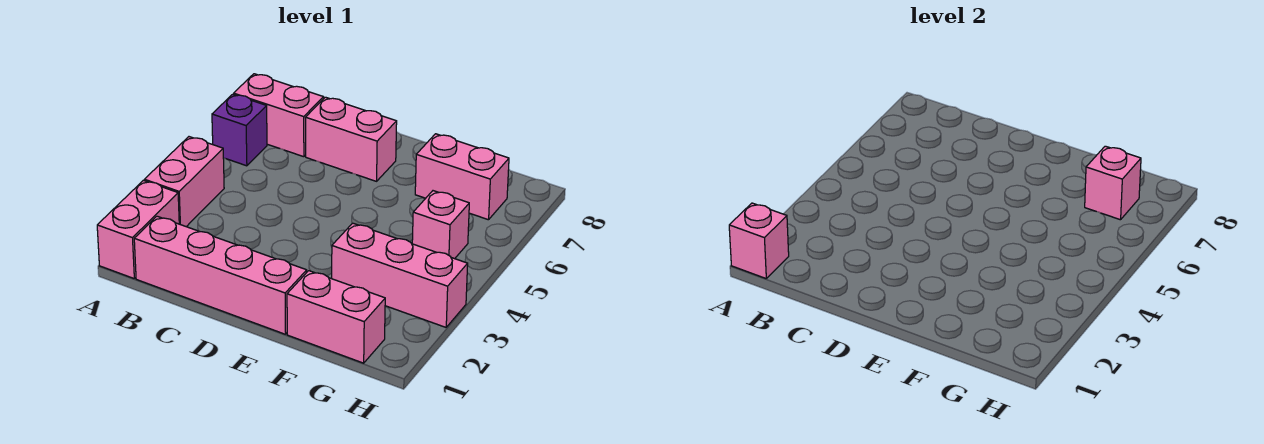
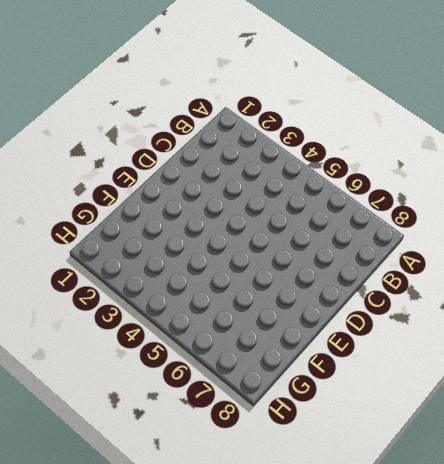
none -> pink brick A1:A2 level 1
none -> pink brick A3:A4 level 1
none -> purple brick A6 level 1

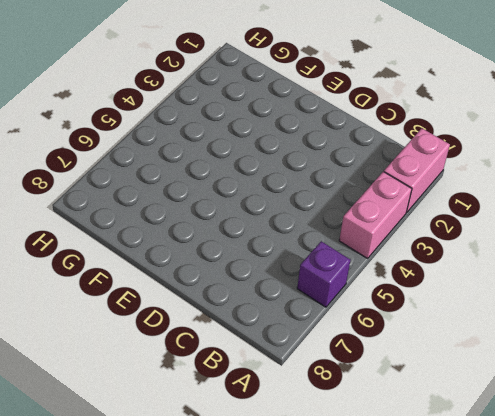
none -> pink brick A7:B7 level 1
none -> pink brick B1:E1 level 1
none -> pink brick C7:D7 level 1

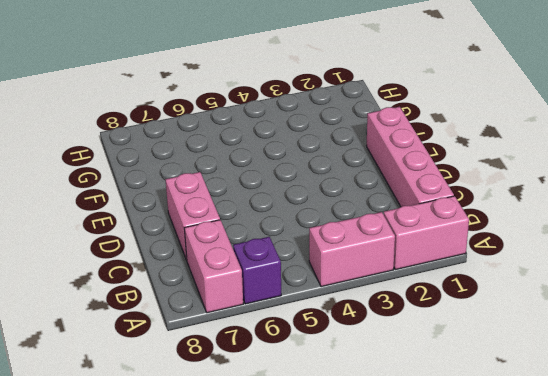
none -> pink brick F1:G1 level 1
none -> pink brick F3:H3 level 1
none -> pink brick F7:G7 level 1

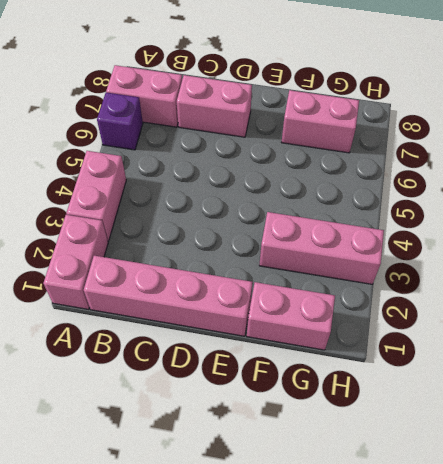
none -> pink brick G5 level 1
none -> pink brick A1 level 2
none -> pink brick G7 level 2

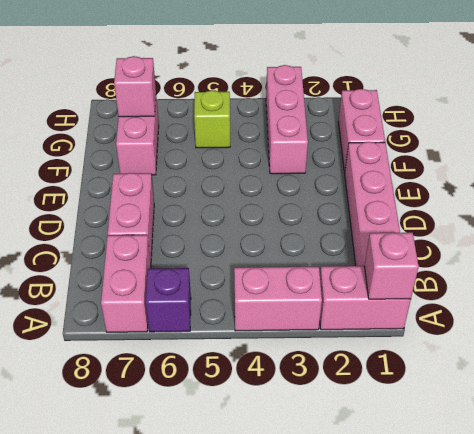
lime brick G5 level 1 -> pink brick G5 level 1

